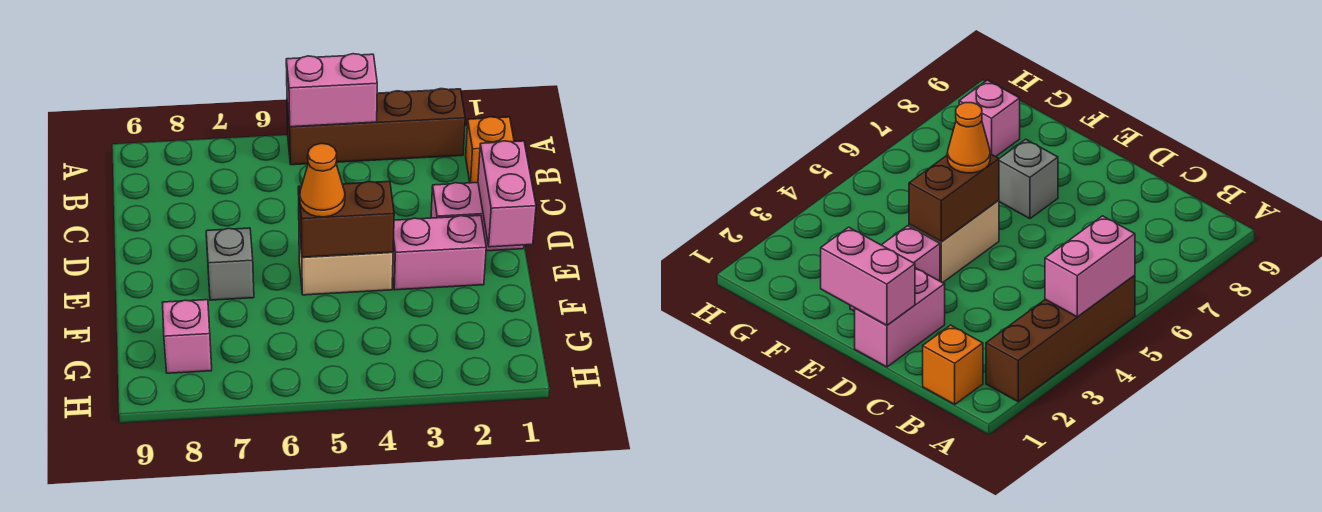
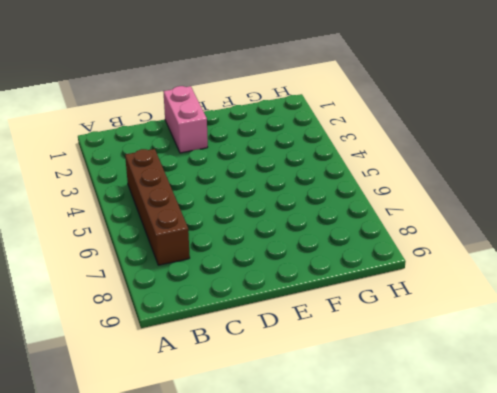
brown brick B4:B7 level 1 -> brown brick A2:A5 level 1
none -> orange brick B1 level 1
none -> pink brick E2:E3 level 1

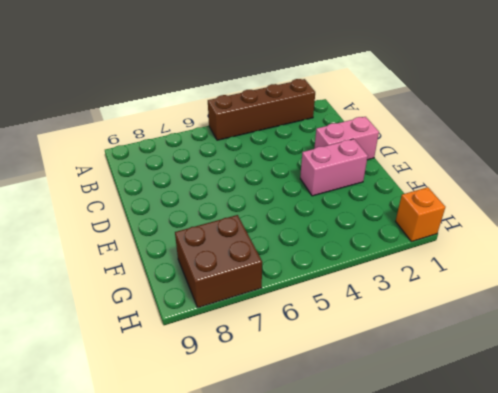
brown brick G7:H8 level 1 -> pink brick G8 level 1
orange brick H1 level 1 -> orange brick B1 level 1
none -> tan brick E4:E5 level 1
none -> grey brick E7 level 1

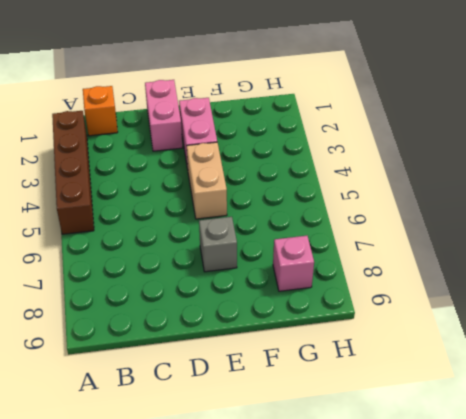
none -> pink brick A4:A5 level 2
none -> pink brick D1:E1 level 2

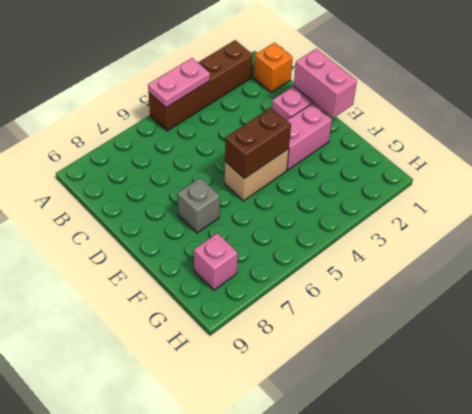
pink plate A4:A5 level 2 -> pink brick A4:A5 level 2
none -> orange cone E5 level 3

